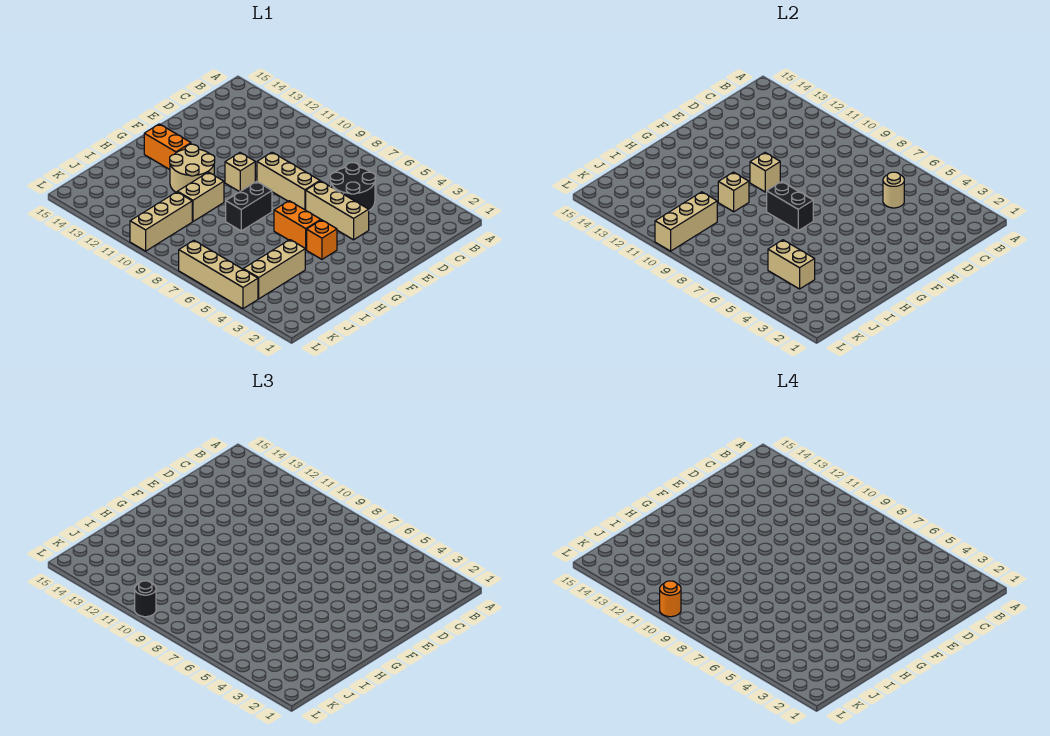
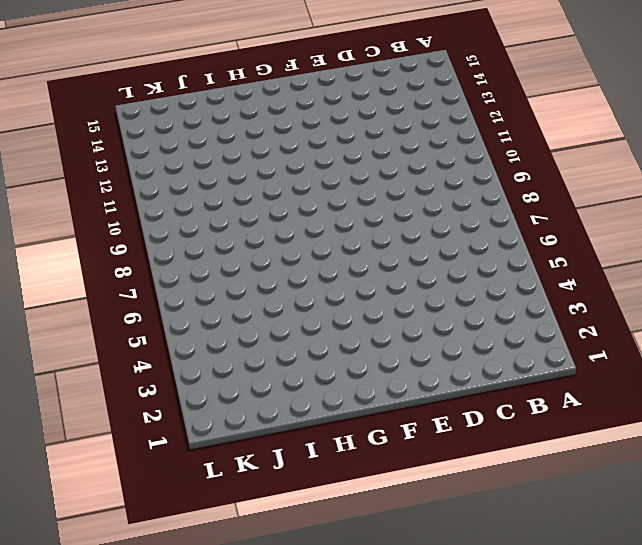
none -> black round brick C5:D6 level 1
none -> tan brick E4:E6 level 1
none -> tan brick E7:E9 level 1

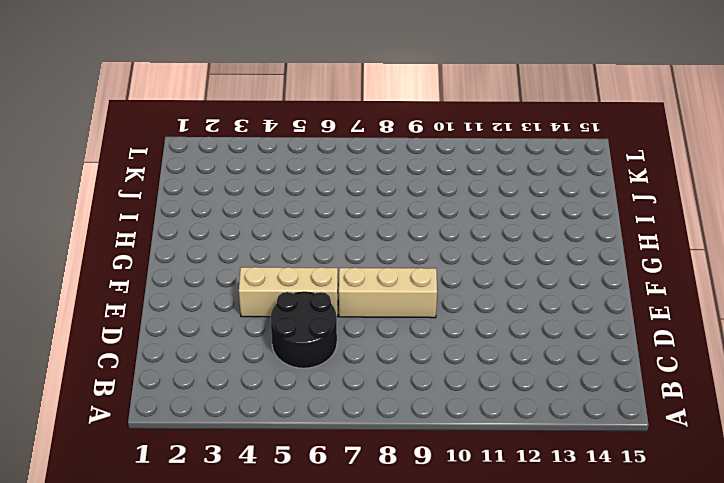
none -> tan brick F10 level 1
none -> orange brick G4 level 1
none -> orange brick G5:G6 level 1

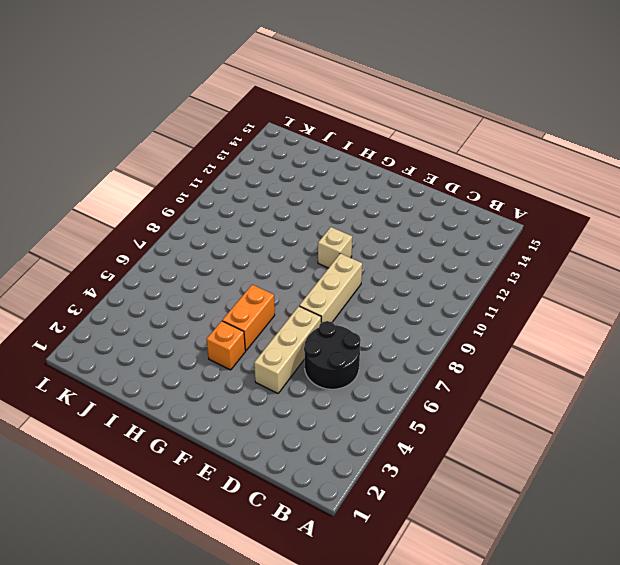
none -> black brick G8:H8 level 1
none -> tan round brick G11:H12 level 1
none -> orange brick G13:G14 level 1

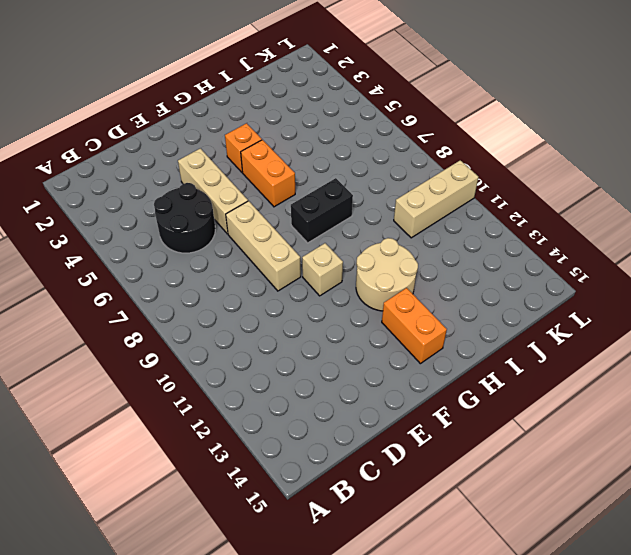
none -> tan brick H10:I10 level 1
none -> tan brick I4:K4 level 1
none -> tan brick L4:L7 level 1

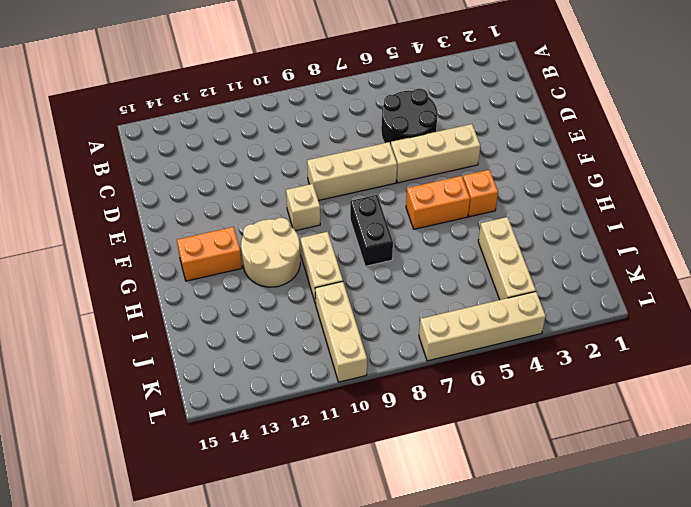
none -> tan round brick C5 level 2
none -> tan brick F10 level 2
none -> black brick G7:G8 level 2

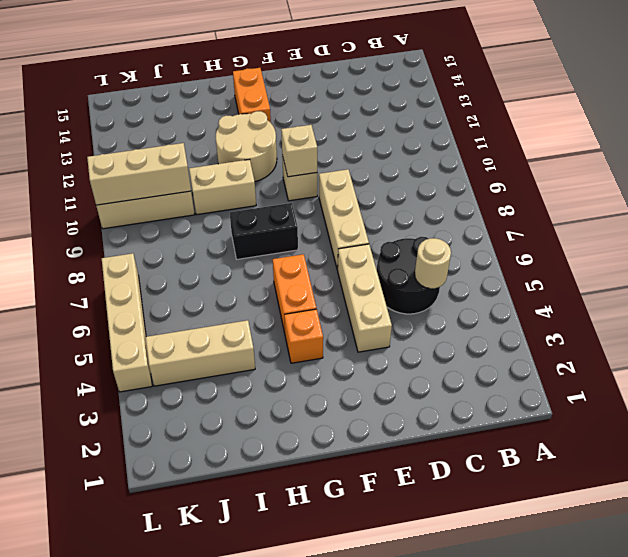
none -> black brick G7:G8 level 2
none -> tan brick H10 level 2
none -> tan brick J4:J5 level 2

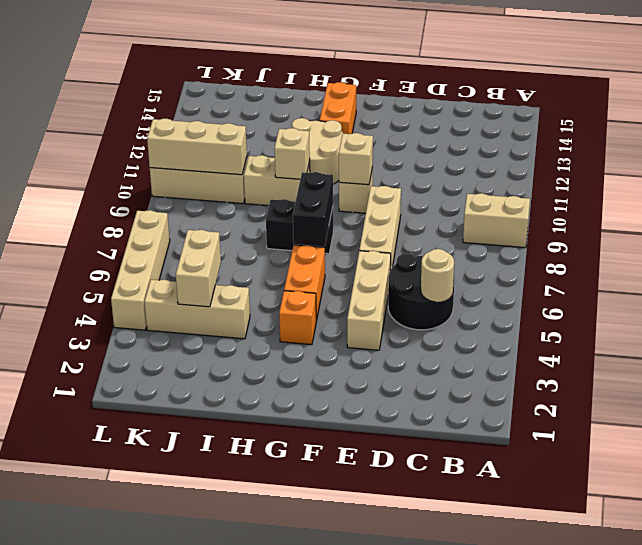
tan brick A9:B9 level 1 -> none
none -> black round brick L10 level 3
none -> orange round brick L10 level 4

